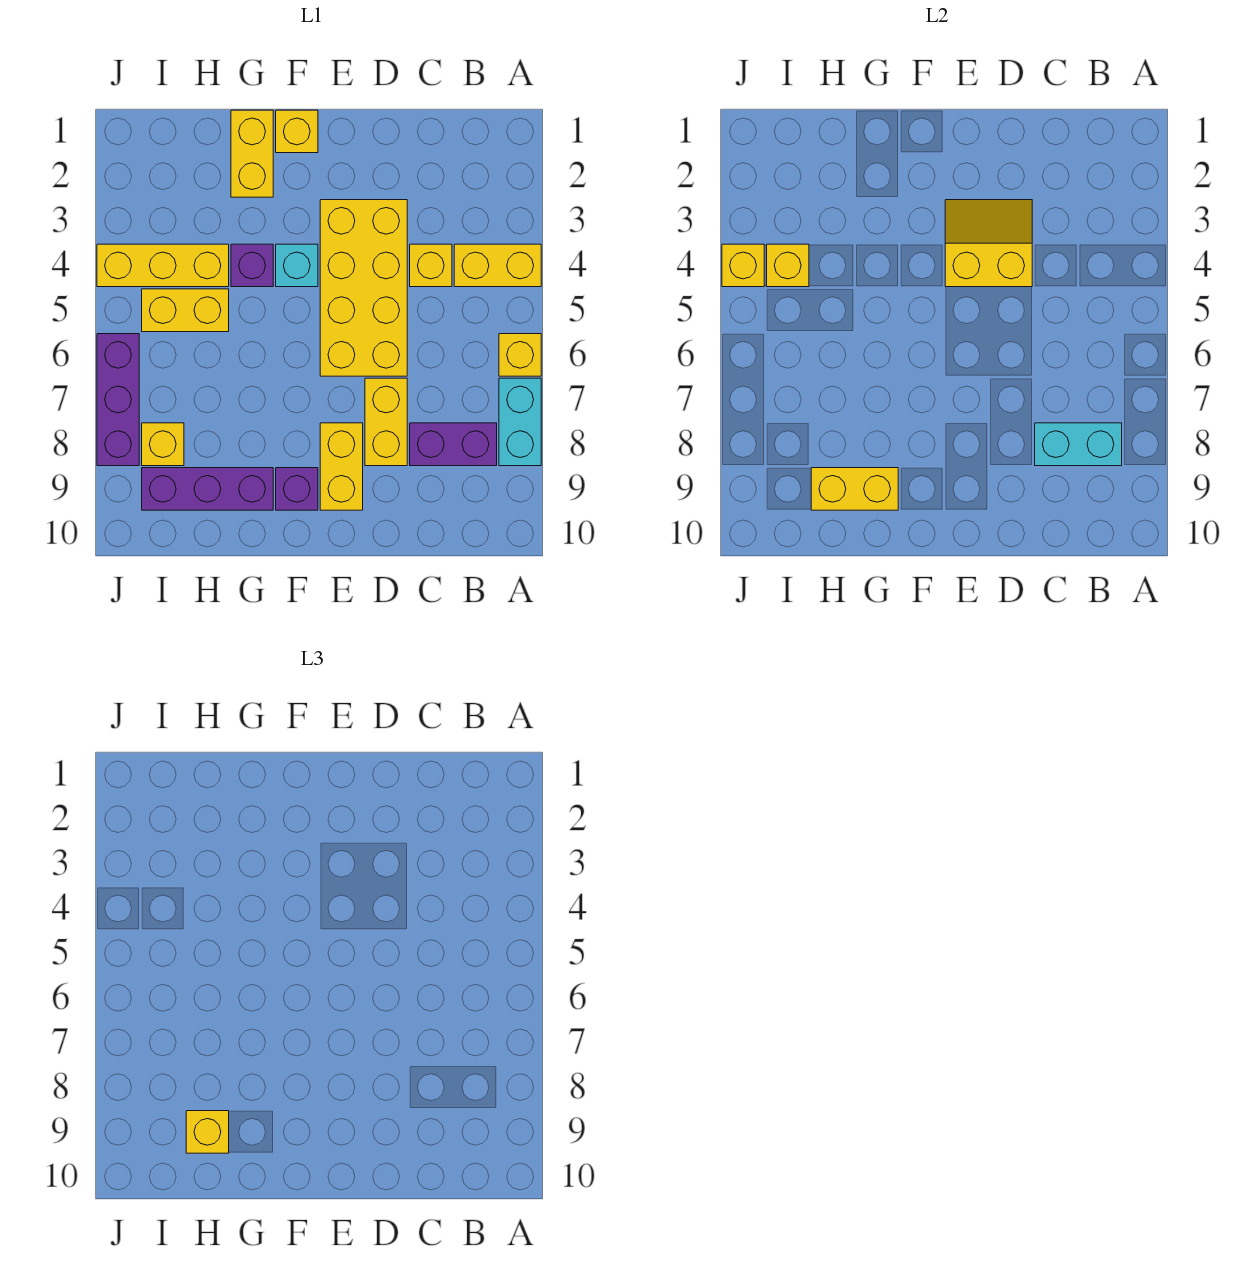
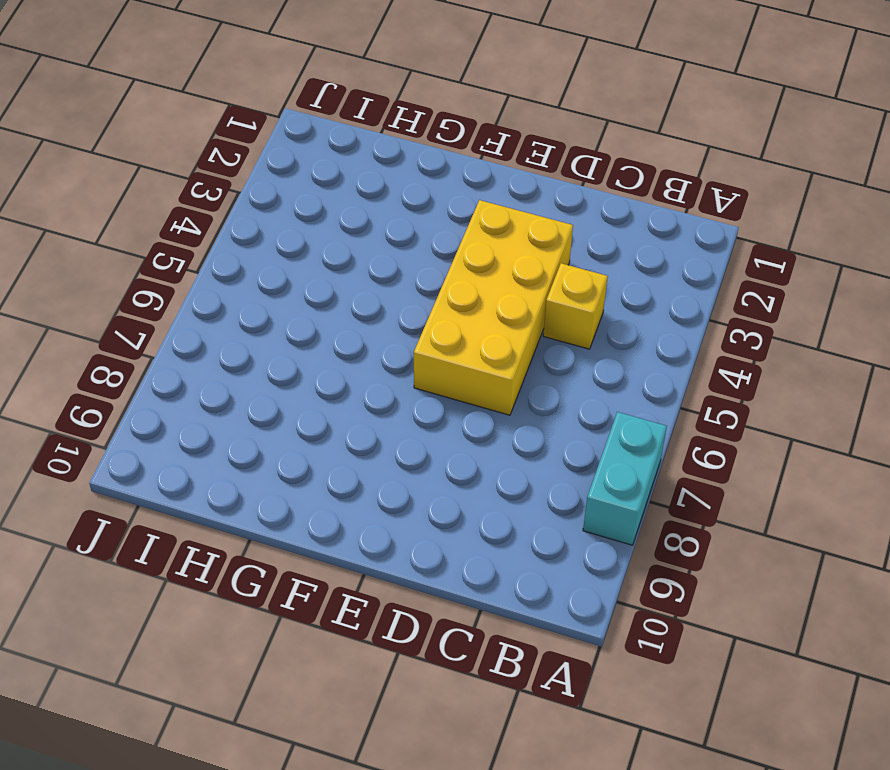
none -> yellow brick A4:B4 level 1
none -> yellow brick A6 level 1
none -> purple brick B8:C8 level 1

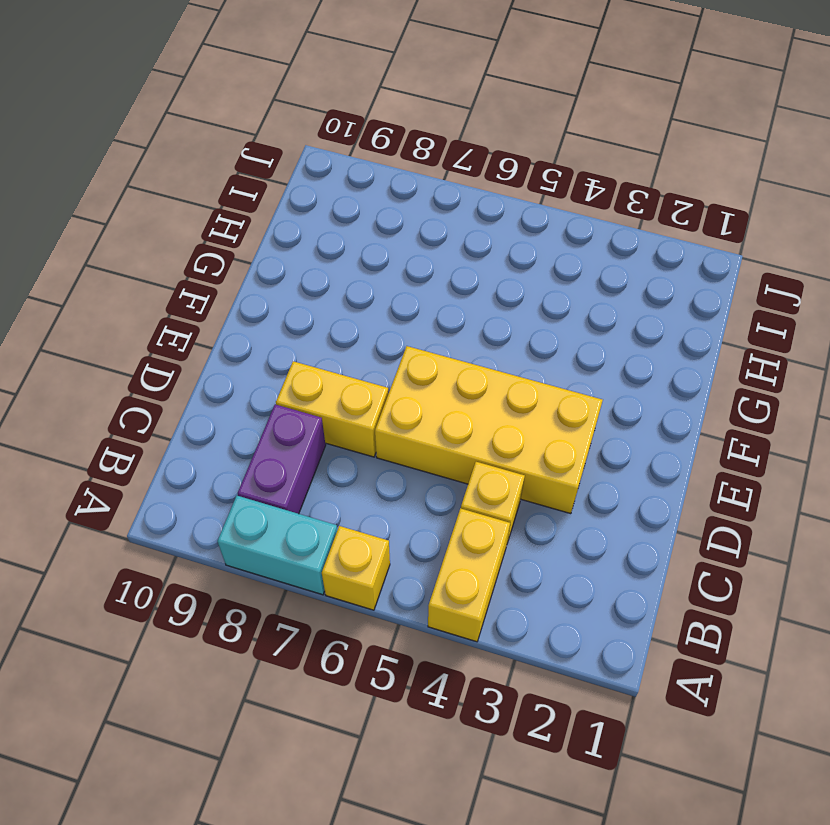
none -> yellow brick E8:E9 level 1
none -> yellow brick F1 level 1
none -> cyan brick F4 level 1

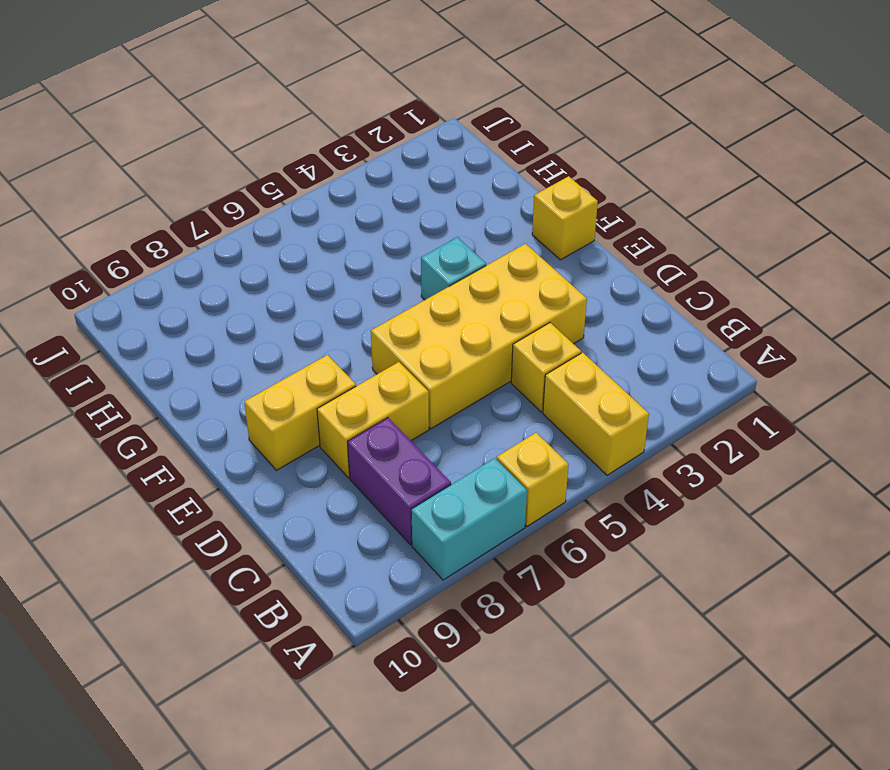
none -> purple brick F9 level 1
none -> yellow brick G1:G2 level 1
none -> purple brick G4 level 1

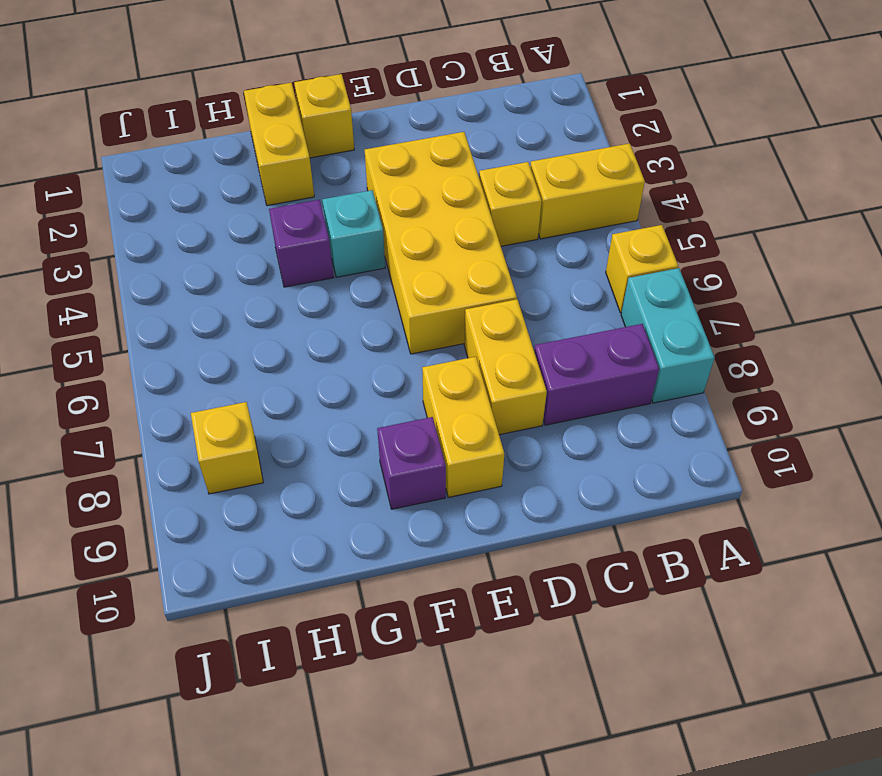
none -> purple brick G9:I9 level 1
none -> yellow brick H4:J4 level 1
none -> yellow brick H5:I5 level 1

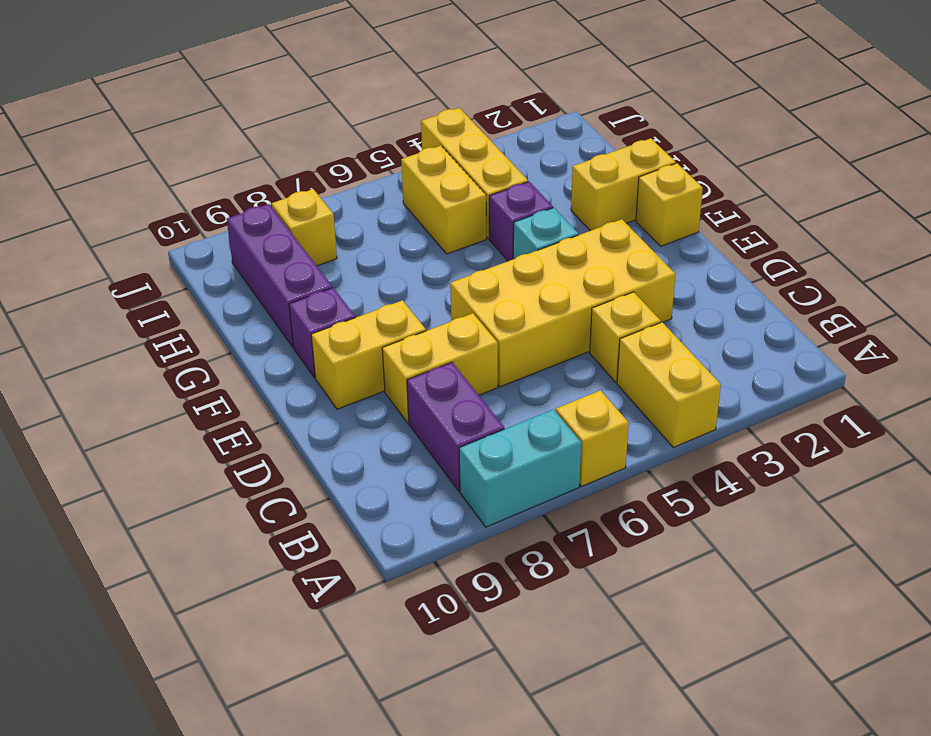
none -> purple brick J6:J8 level 1
none -> cyan brick B8:C8 level 2
none -> yellow slope D3:E4 level 2 top 4

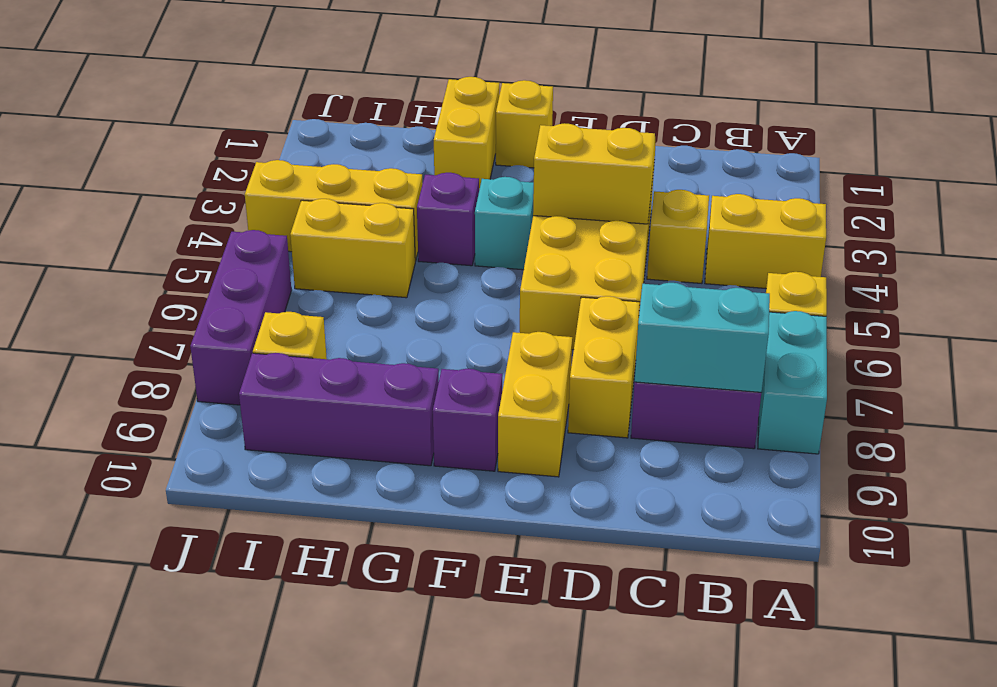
none -> yellow brick G9:H9 level 2
none -> yellow brick I4 level 2
none -> yellow brick J4 level 2

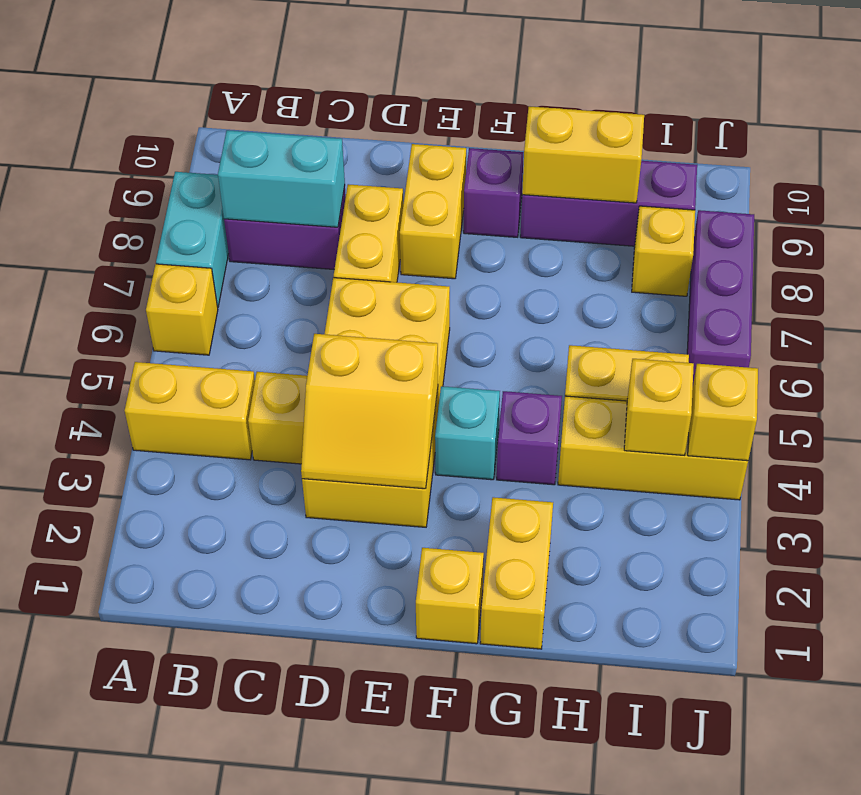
none -> yellow brick H9 level 3

